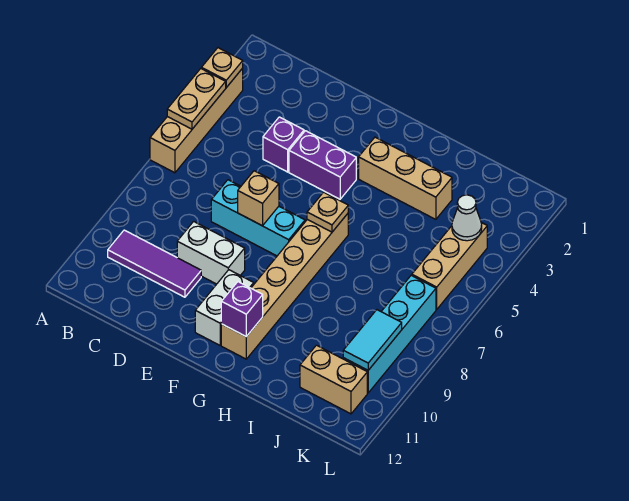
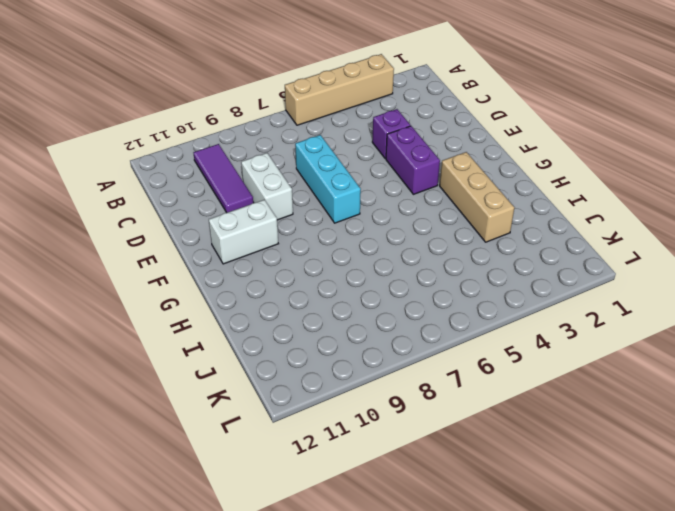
none -> tan brick G6:G11 level 1
none -> tan brick J11:K11 level 1
none -> tan brick K4:K6 level 1

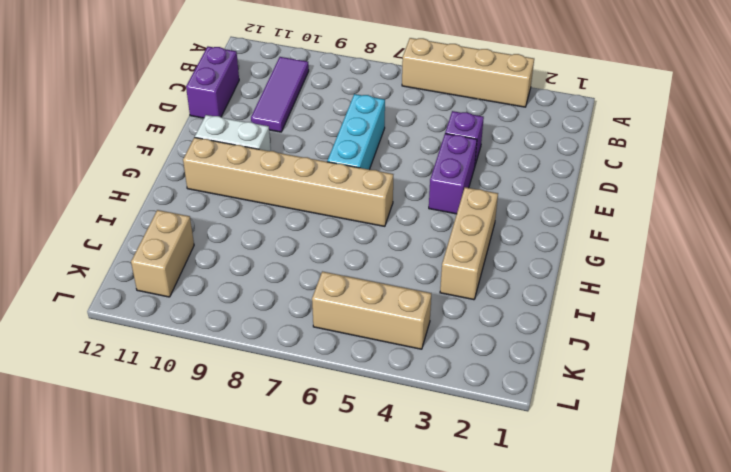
purple brick C12:D12 level 1 -> none
none -> white brick D9:E9 level 1
none -> cyan brick K7:K10 level 1
none -> tan plate A3 level 2

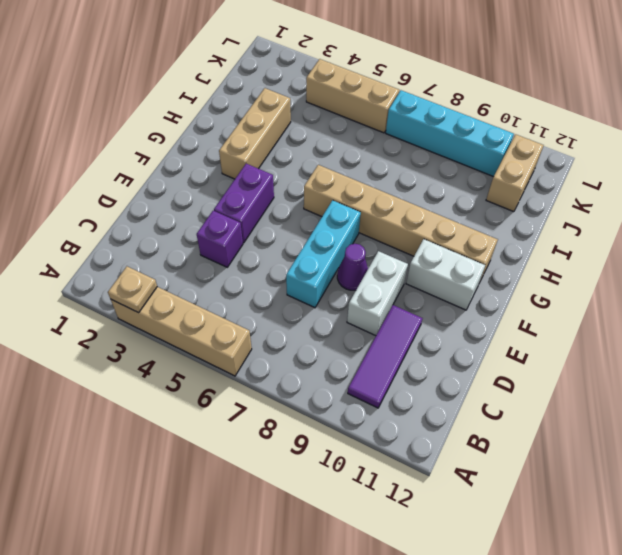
purple cone E8 level 1 -> none
none -> tan plate A4:A5 level 2
none -> tan brick E7 level 2
none -> tan plate G6 level 2

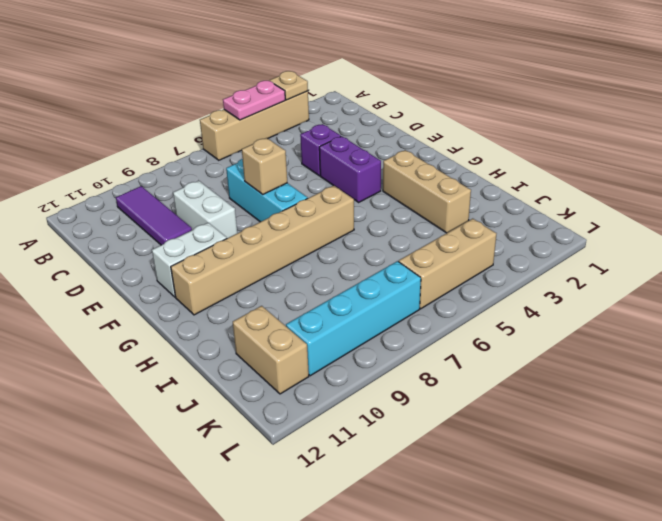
pink plate A4:A5 level 2 -> tan plate A4:A5 level 2
none -> tan plate G6 level 2
none -> purple brick G11 level 2
none -> white cone K4 level 2

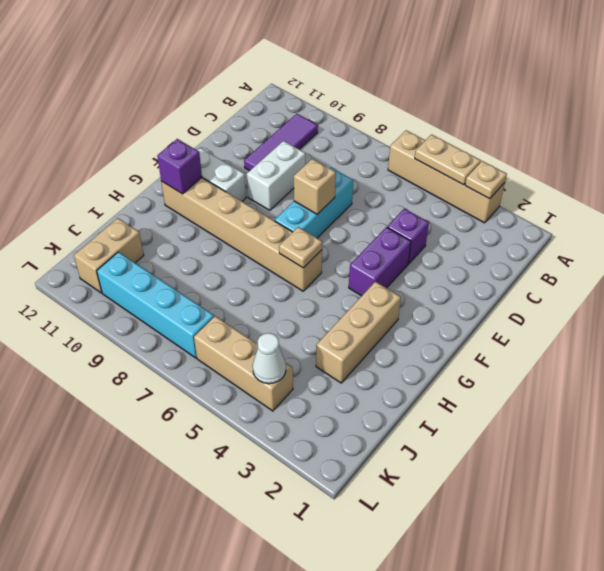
none -> cyan tile K9:K10 level 2

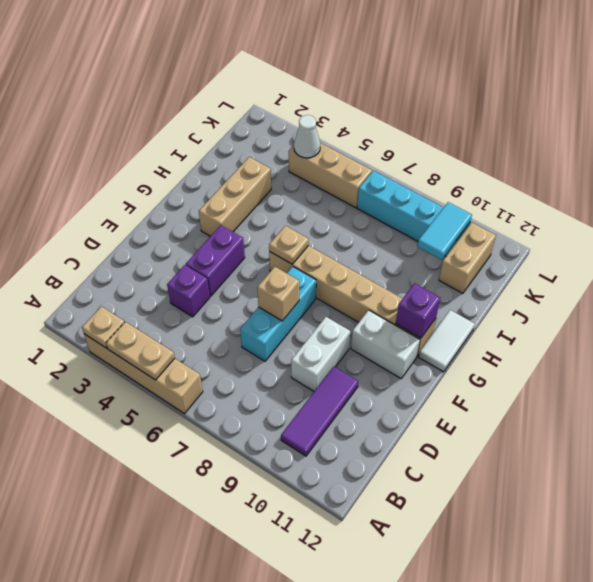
white tile G12:H12 level 1 -> none
cyan tile J10:K10 level 2 -> cyan tile K9:K10 level 2

